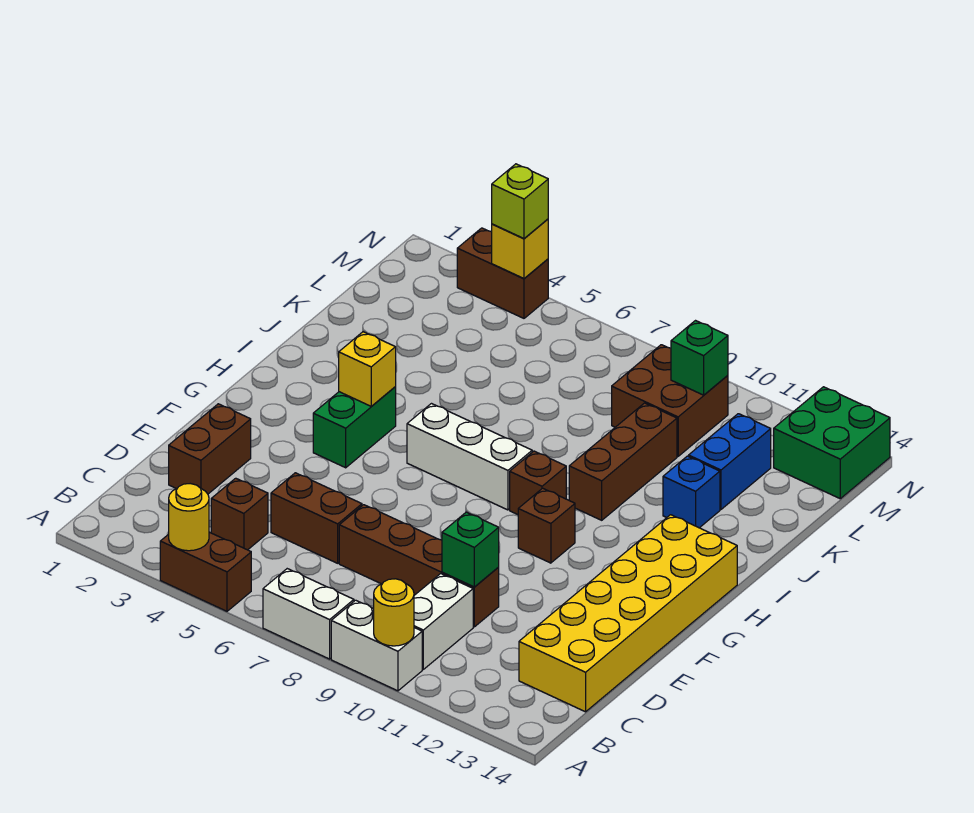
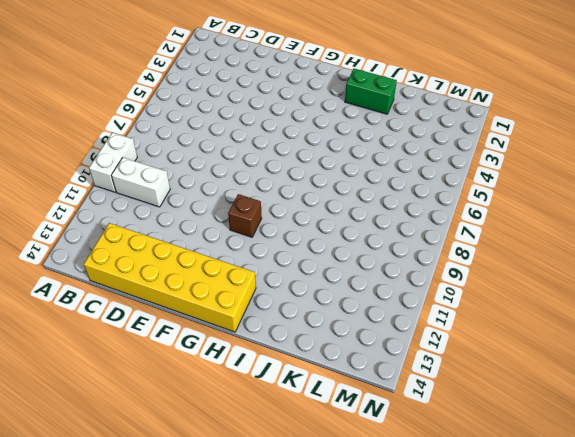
green brick I2:J2 level 1 -> green brick G4:H4 level 1
none -> brown brick A4:A5 level 1
none -> white brick A7:A8 level 1
none -> brown brick C4 level 1

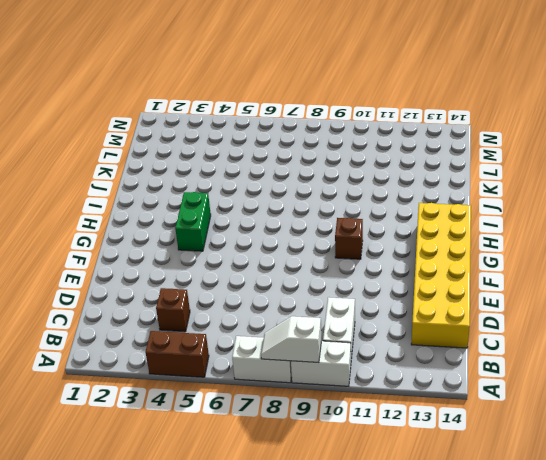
white slope A8:A9 level 2 top 9 -> none
none -> brown brick D2:E2 level 1
none -> brown brick D5:D6 level 1
none -> brown brick D7:D10 level 1

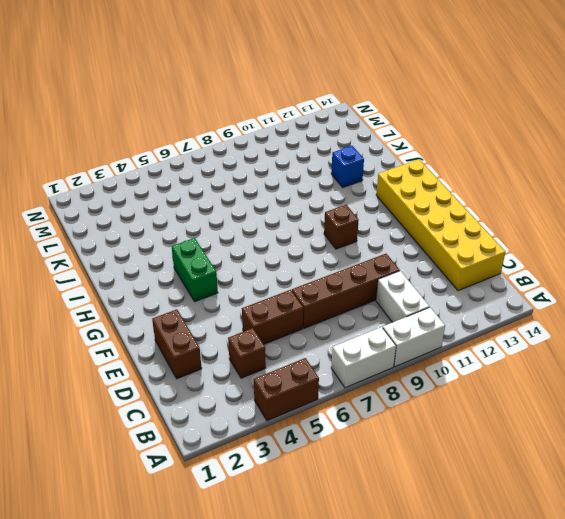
none -> white brick H6:H8 level 1
none -> brown brick H9 level 1
none -> brown brick I10:K10 level 1

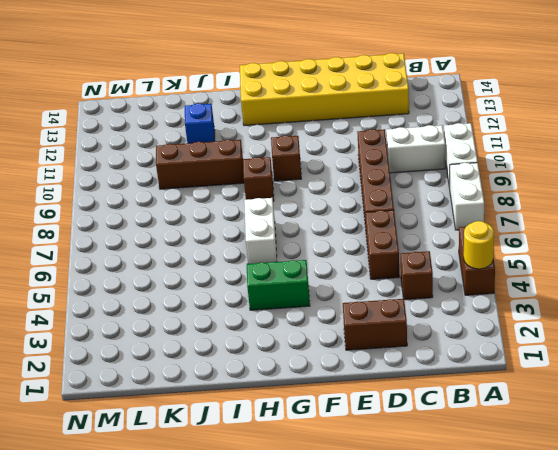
white brick H6:H7 level 1 -> white brick H6:H8 level 1
none -> blue brick K12:L12 level 1
none -> brown brick L9:M10 level 1
none -> green brick M13:N14 level 1

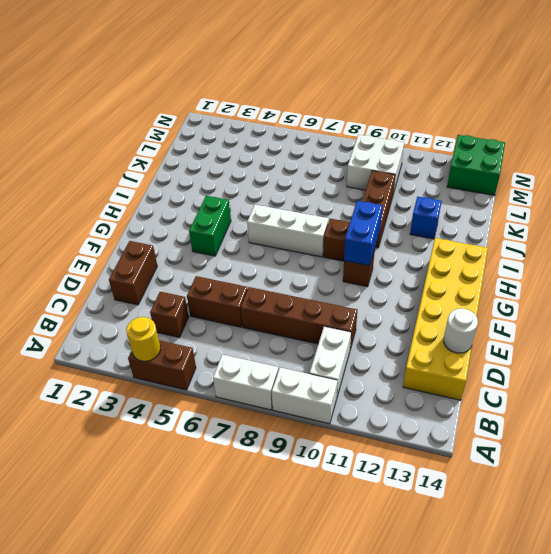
white round brick D14 level 2 -> none
blue brick G10:H10 level 2 -> blue brick K12:L12 level 1
white brick L9:M10 level 1 -> brown brick L9:M10 level 1
none -> brown brick N3:N4 level 1
none -> yellow round brick A10 level 2
none -> green brick D10 level 2

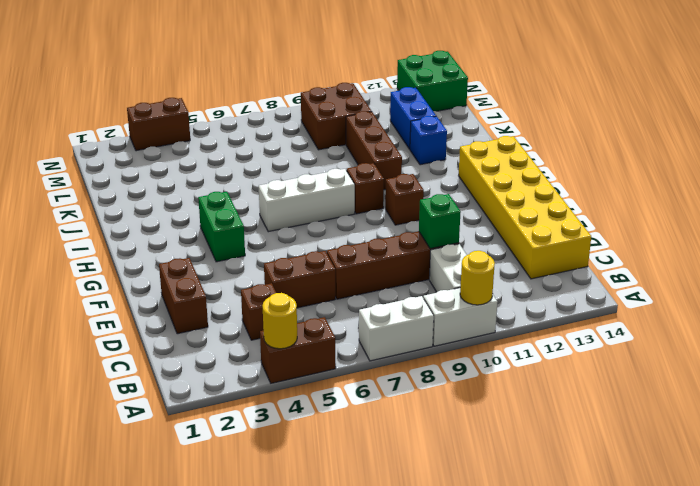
none -> yellow brick H4 level 2
none -> green brick M10 level 2
none -> yellow brick N4 level 2

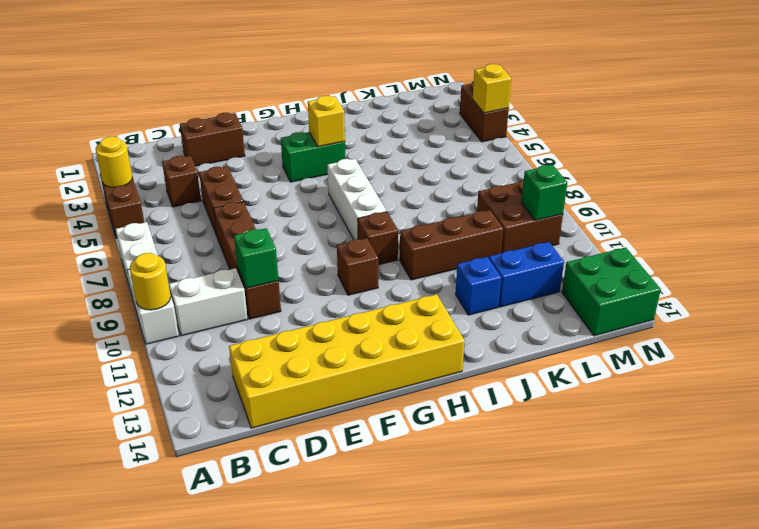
none -> lime brick N4 level 3

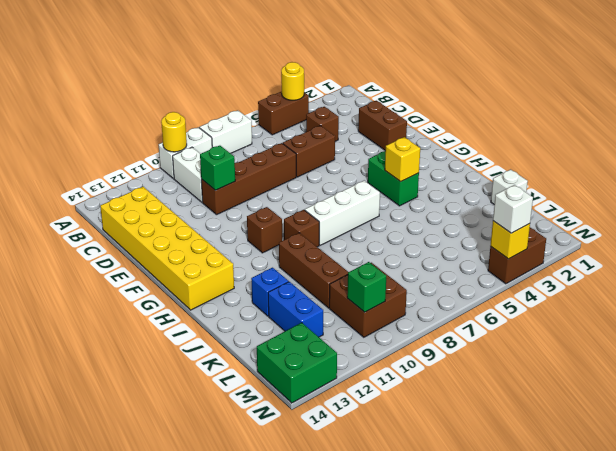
white brick K1 level 1 -> none
white brick N4 level 3 -> lime brick N4 level 3

